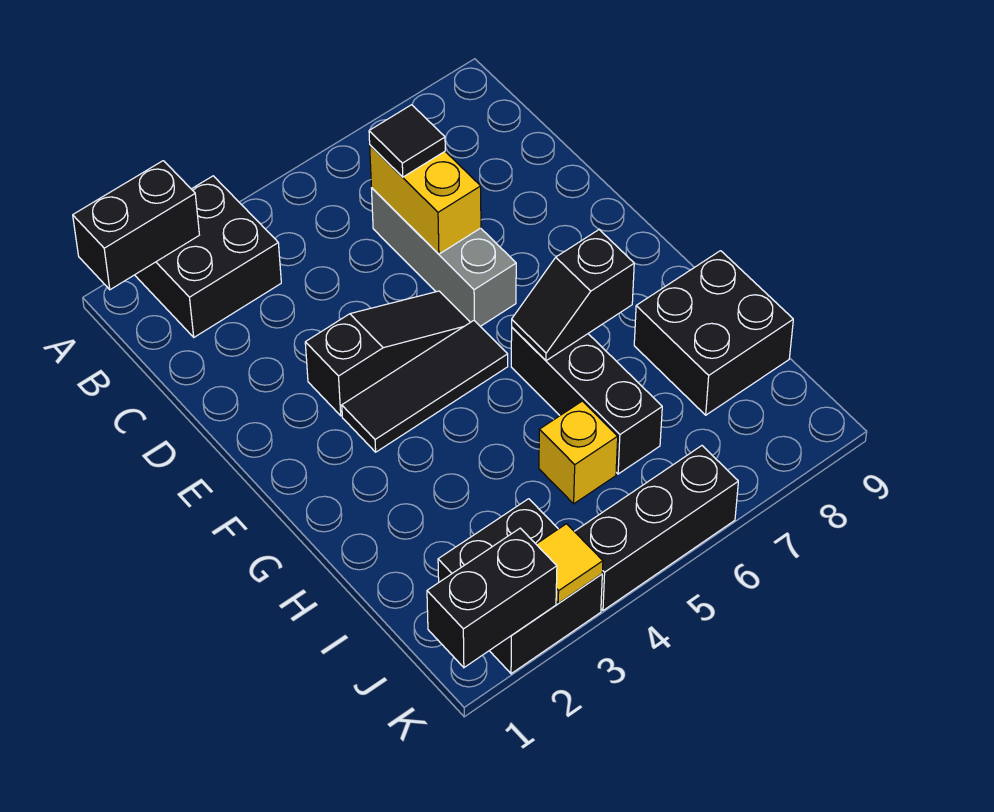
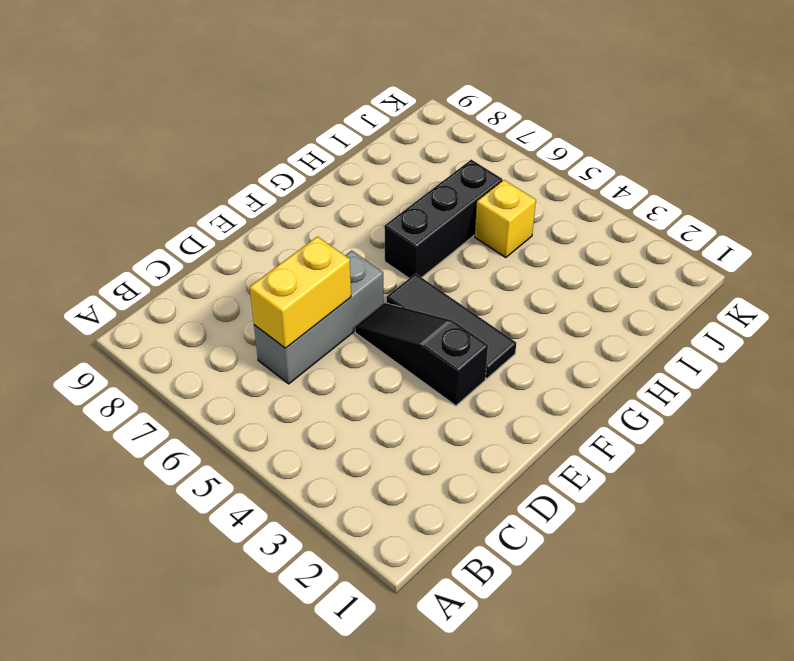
none -> black brick A2:B3 level 1
none -> black brick H8:I9 level 1
none -> black brick J2:K3 level 1

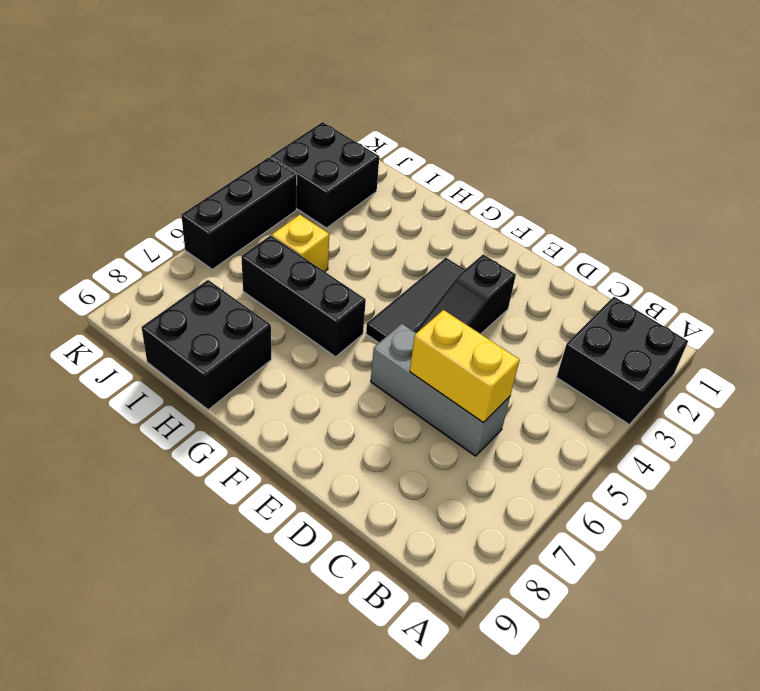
none -> black brick A1:A2 level 2
none -> black slope G6:G7 level 2 top 7
none -> black brick K1:K2 level 2

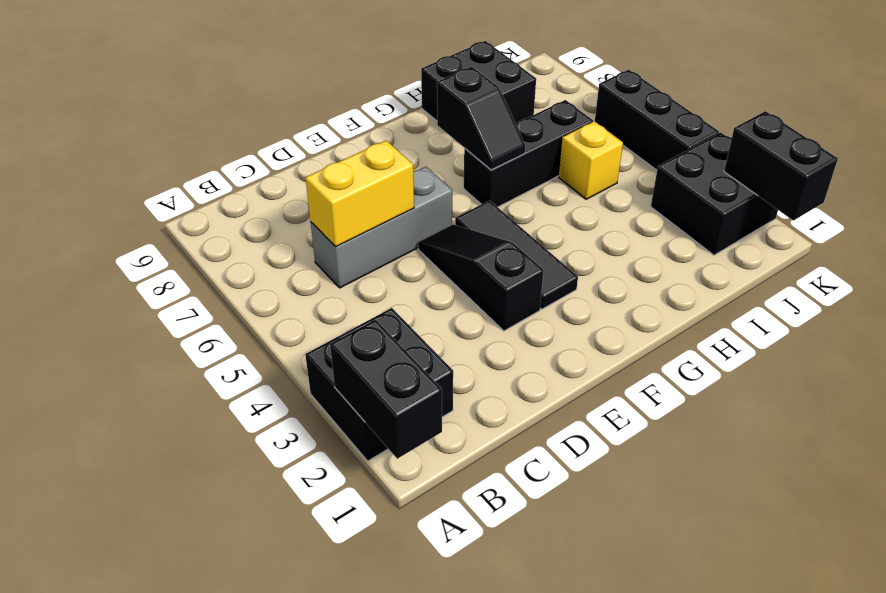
none -> yellow tile K3 level 2
none -> black tile C6 level 3

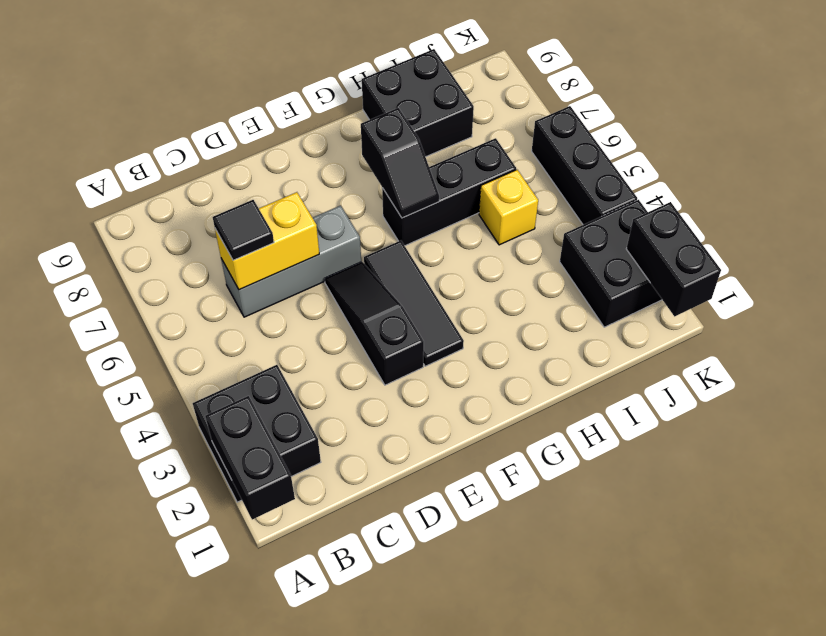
none -> yellow tile K3 level 2

